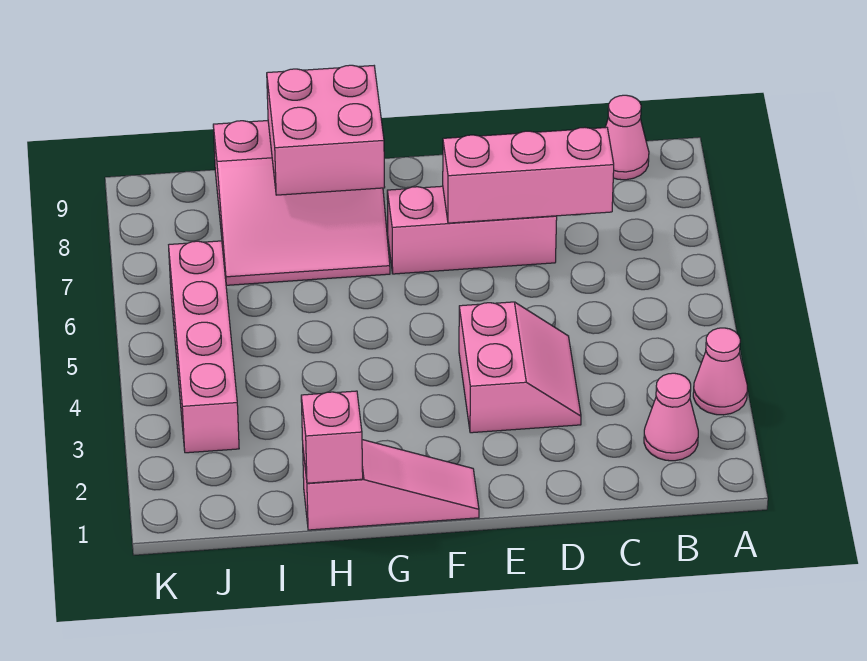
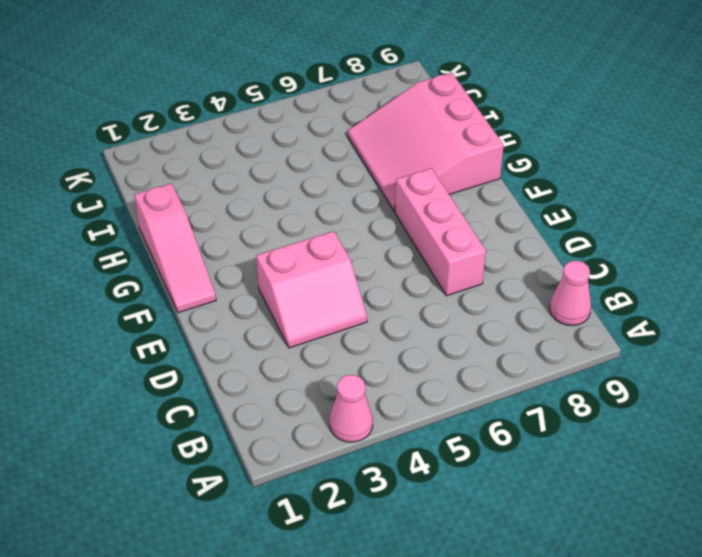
none -> pink cone B2 level 1
none -> pink brick J3:J6 level 1

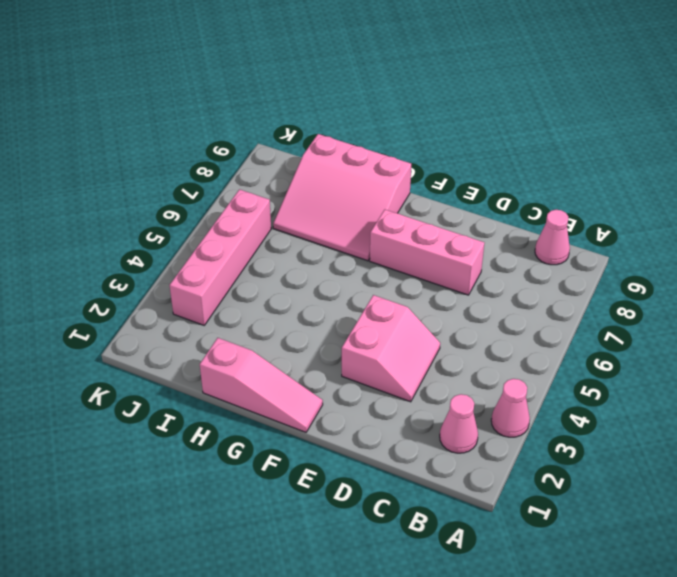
none -> pink brick C7:E7 level 2
none -> pink brick G8:H9 level 2

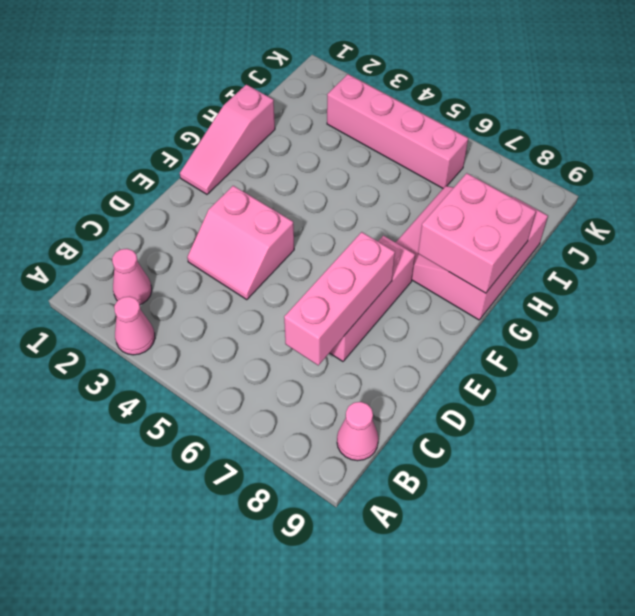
none -> pink brick H1 level 2

